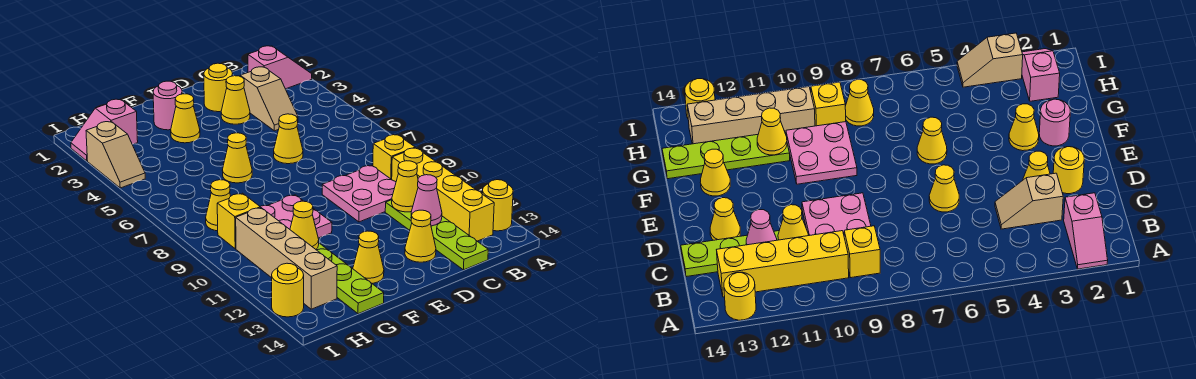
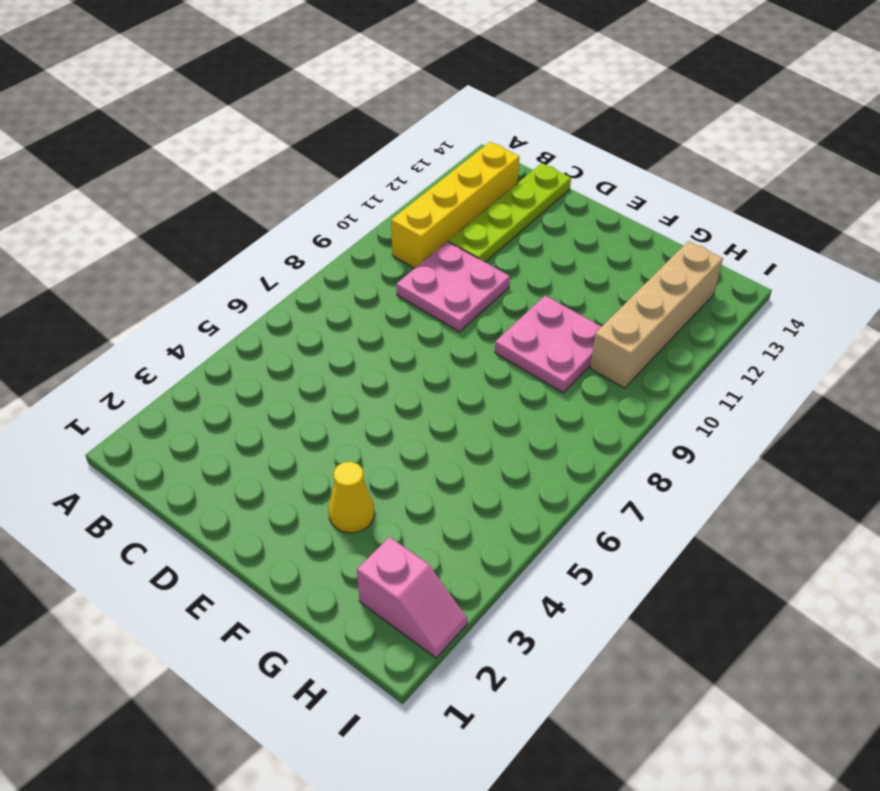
none -> pink slope A2:B2 level 1 top B
none -> yellow round brick A13 level 1
none -> yellow brick B9 level 1

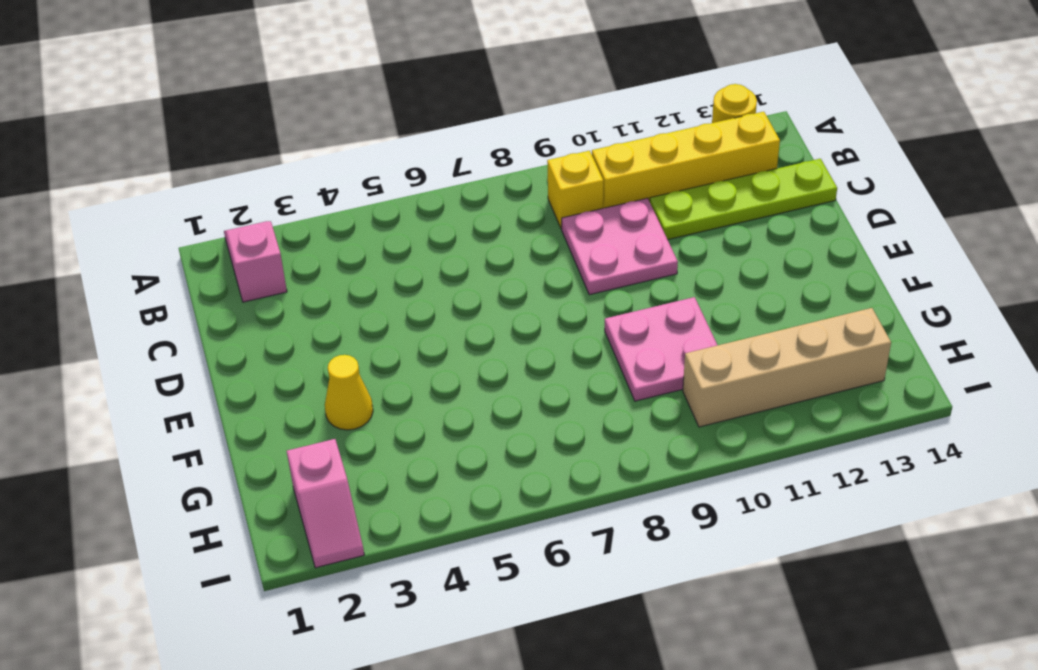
none -> tan slope C3:C4 level 1 top 3
none -> yellow round brick D2 level 1
none -> yellow cone D3 level 1

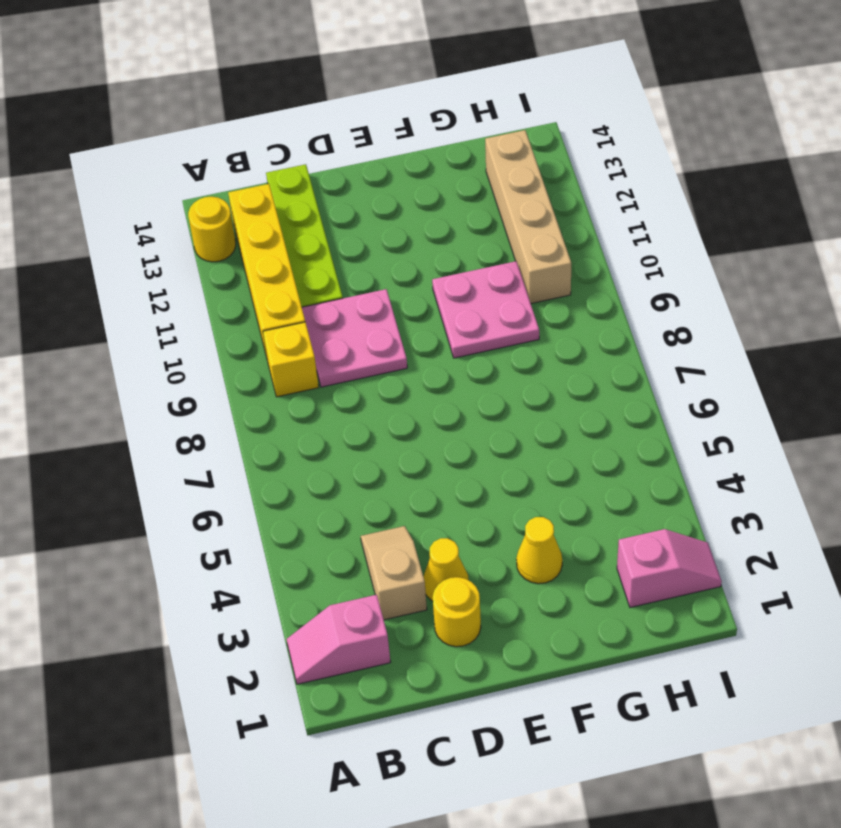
none -> yellow cone D6 level 1
none -> yellow cone D13 level 1
none -> pink round brick F2 level 1

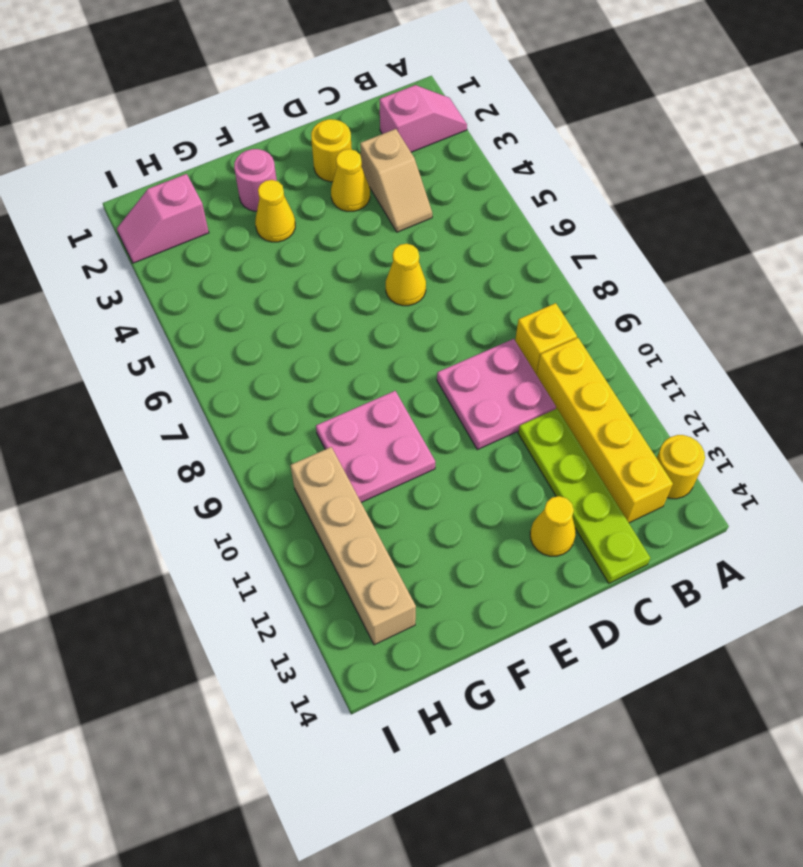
none -> yellow cone F6 level 1
none -> yellow cone F13 level 1
none -> lime plate G11:G14 level 1

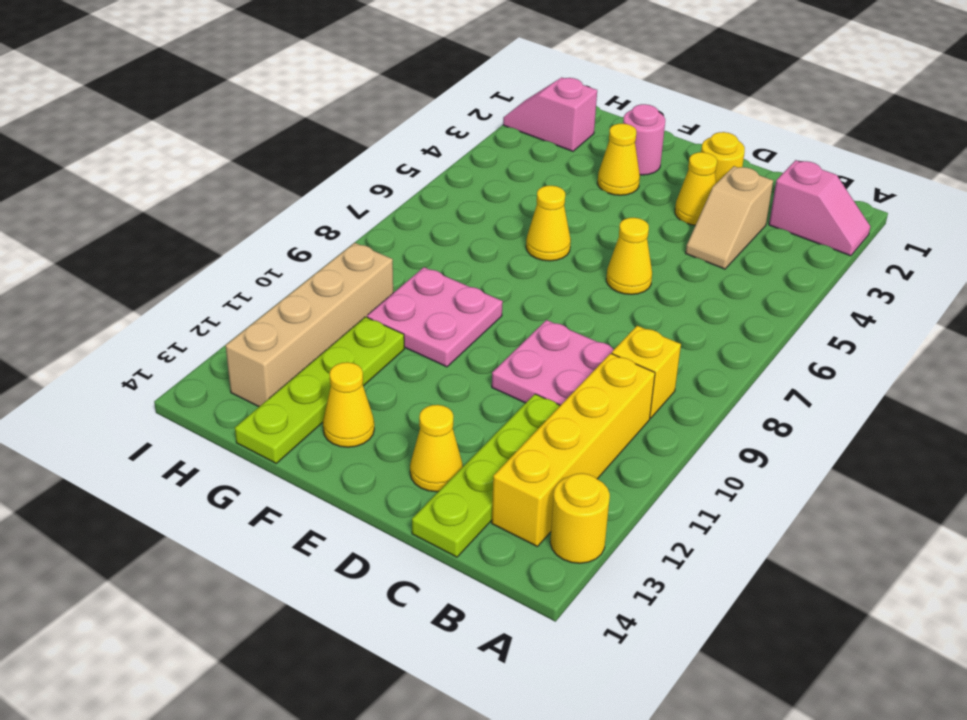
none -> yellow cone H8 level 1
none -> yellow brick H9 level 1
none -> tan slope I3:I4 level 1 top 3

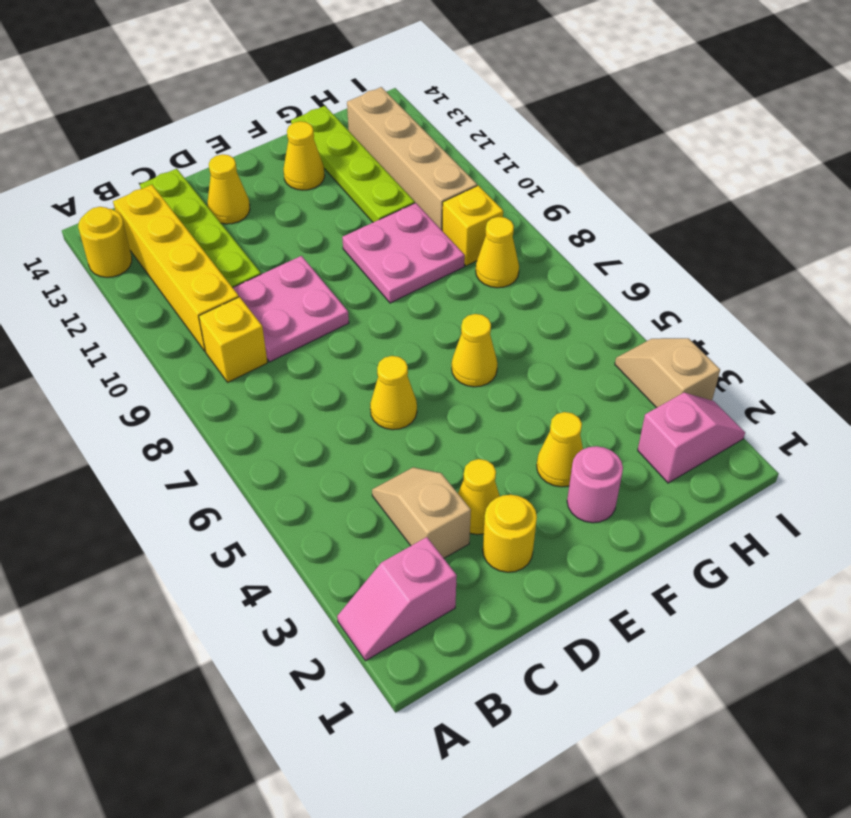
none -> yellow round brick I13 level 1
none -> yellow cone C11 level 2
none -> pink cone C12 level 2

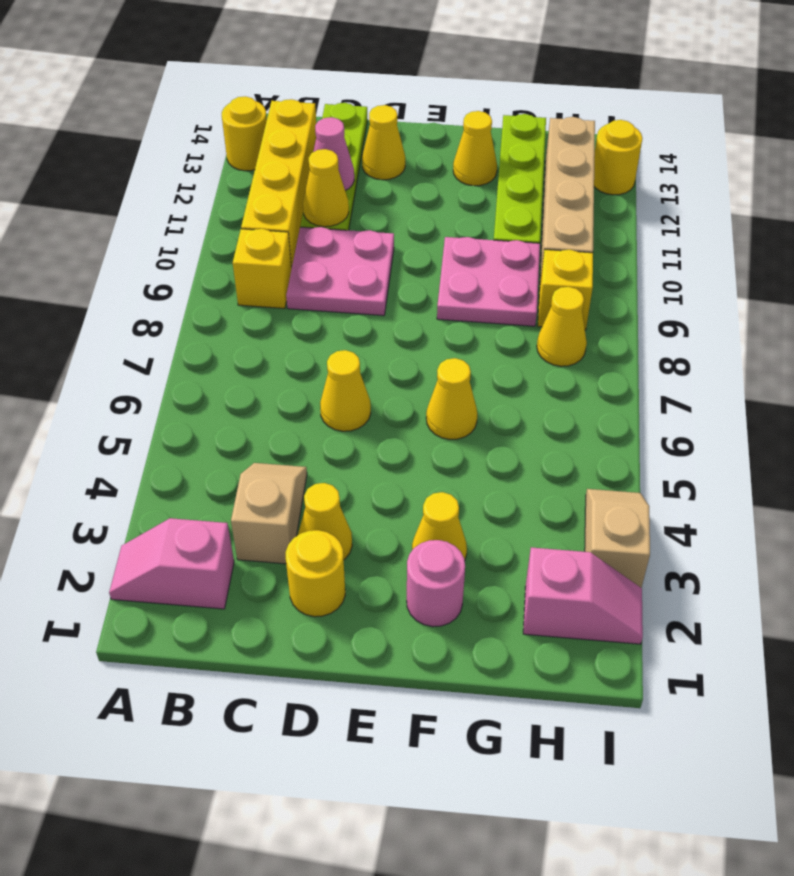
none -> yellow cone G11 level 2

